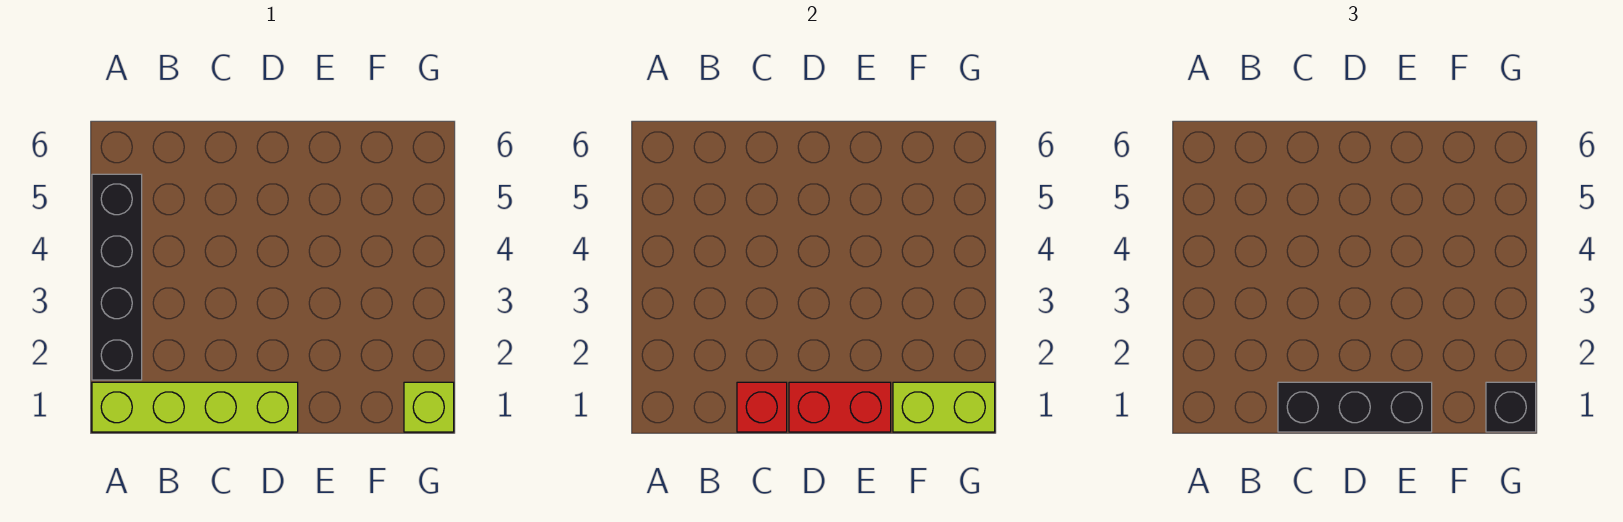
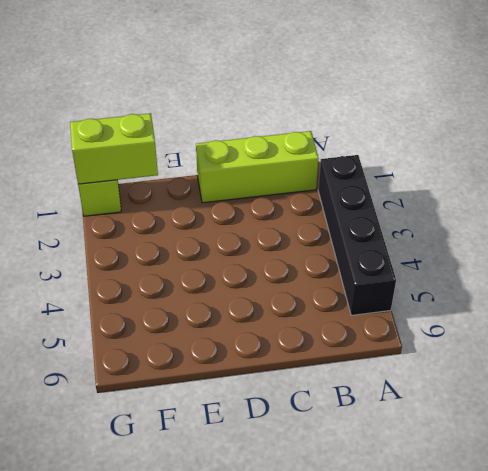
lime brick B1:D1 level 1 -> lime brick A1:D1 level 1
none -> red brick C1 level 2
none -> red brick D1:E1 level 2

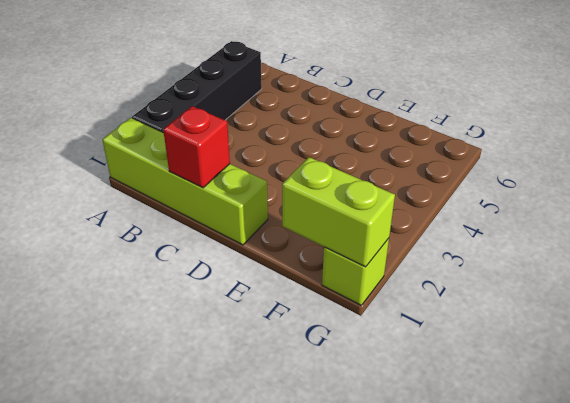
none -> red brick D1:E1 level 2
none -> black brick C1:E1 level 3

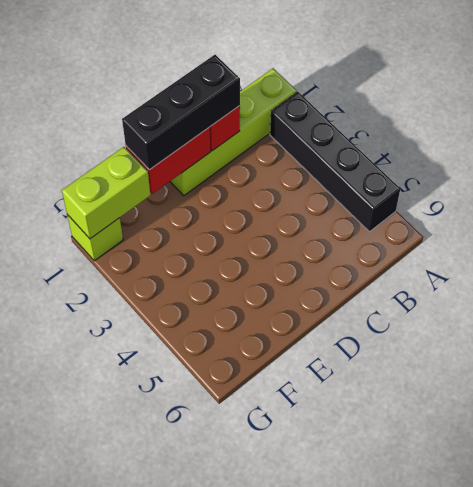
none -> black brick G1 level 3

